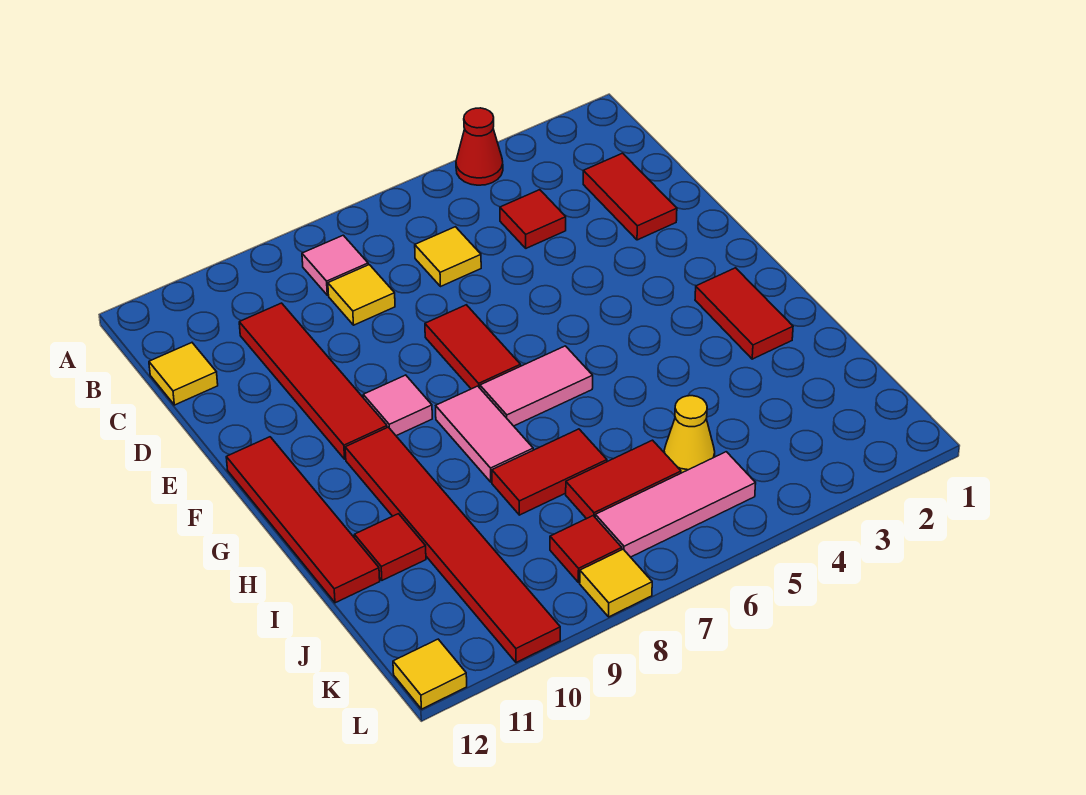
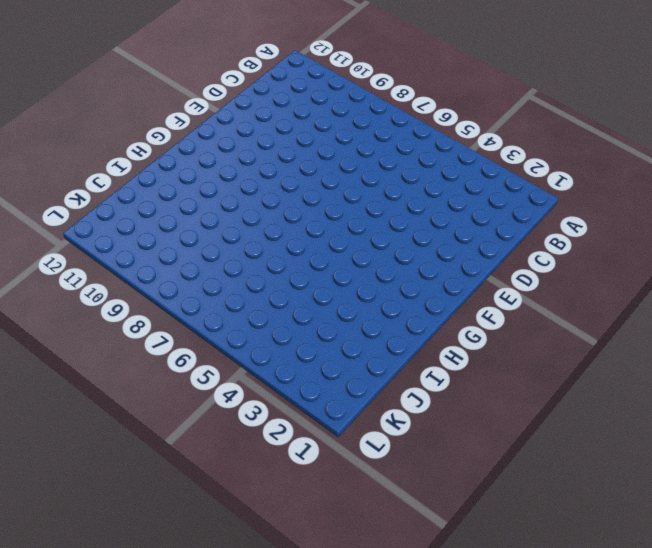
none -> red cone A4 level 1
none -> pink tile B8 level 1
none -> red tile C2:D2 level 1

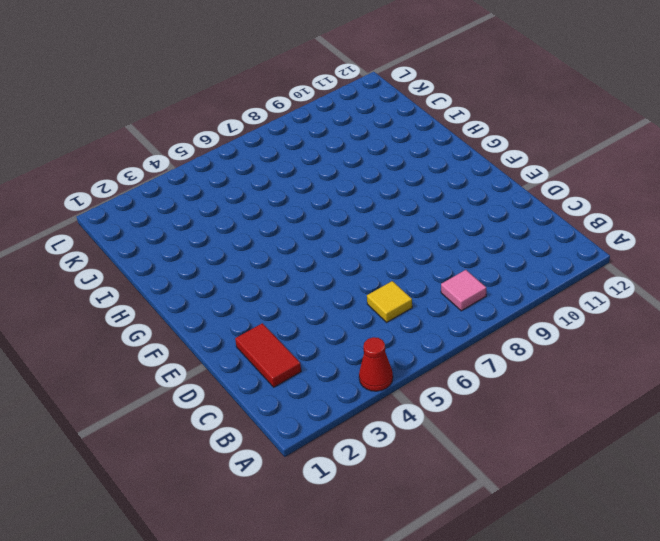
none -> red tile C4 level 1
none -> yellow tile C8 level 1
none -> red tile C10:F10 level 1

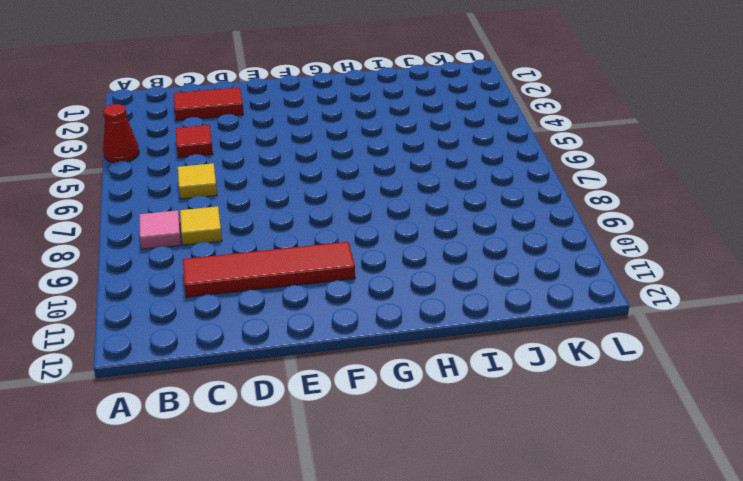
none -> yellow tile C12 level 1
none -> red tile E7:F7 level 1
none -> pink tile F9 level 1

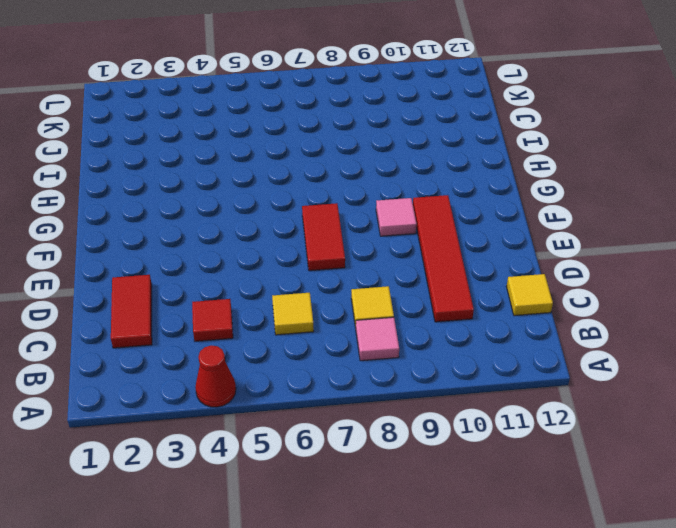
none -> red tile F12:I12 level 1
none -> red tile G2:H2 level 1
none -> pink tile G6:G7 level 1

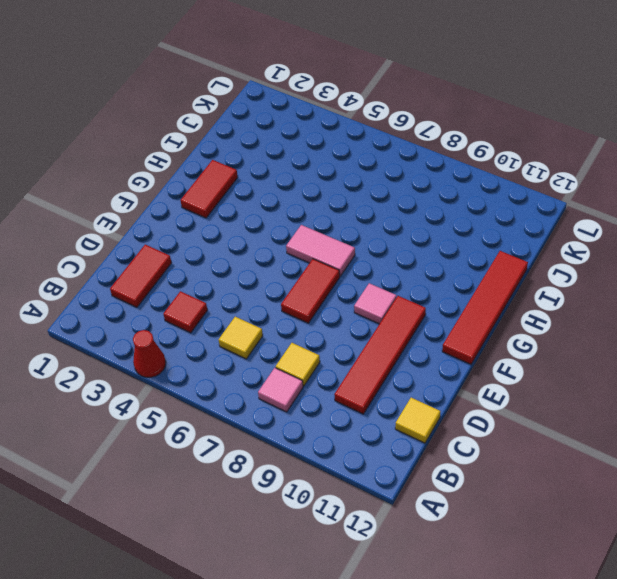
none -> pink tile G8:H8 level 1
none -> red tile G10:L10 level 1
none -> red tile I7:I8 level 1

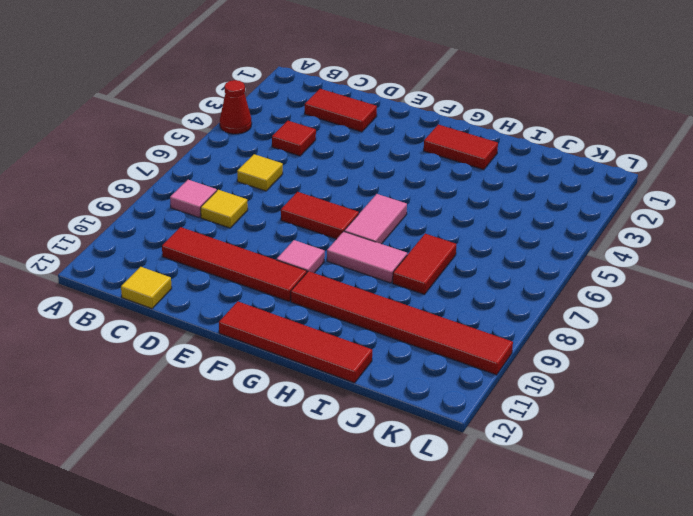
none -> red tile I11 level 1
none -> yellow cone J5 level 1
none -> red tile J6:J7 level 1

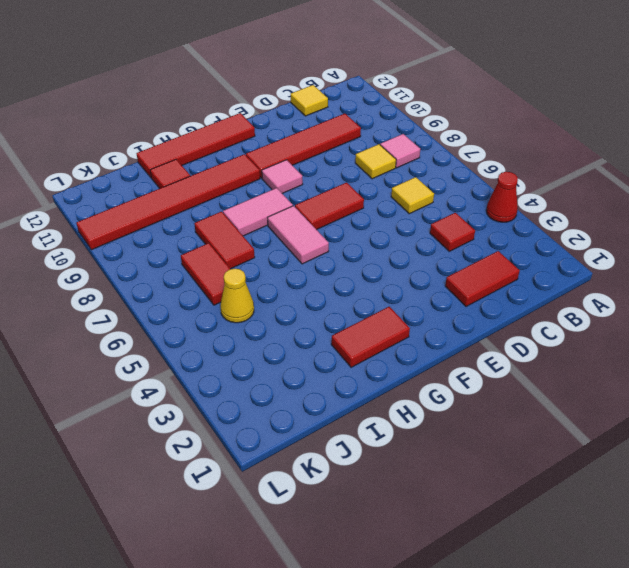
none -> pink tile K5:K7 level 1
none -> red tile K8 level 1
none -> yellow tile L8 level 1

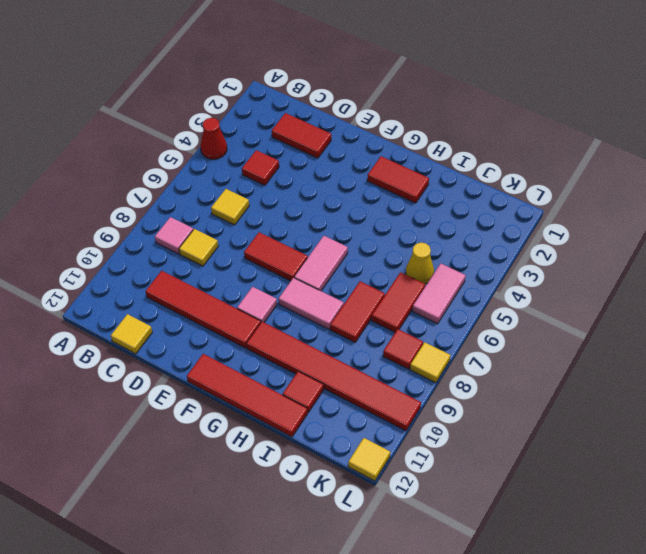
pink tile K5:K6 level 1 -> pink tile K5:K7 level 1

